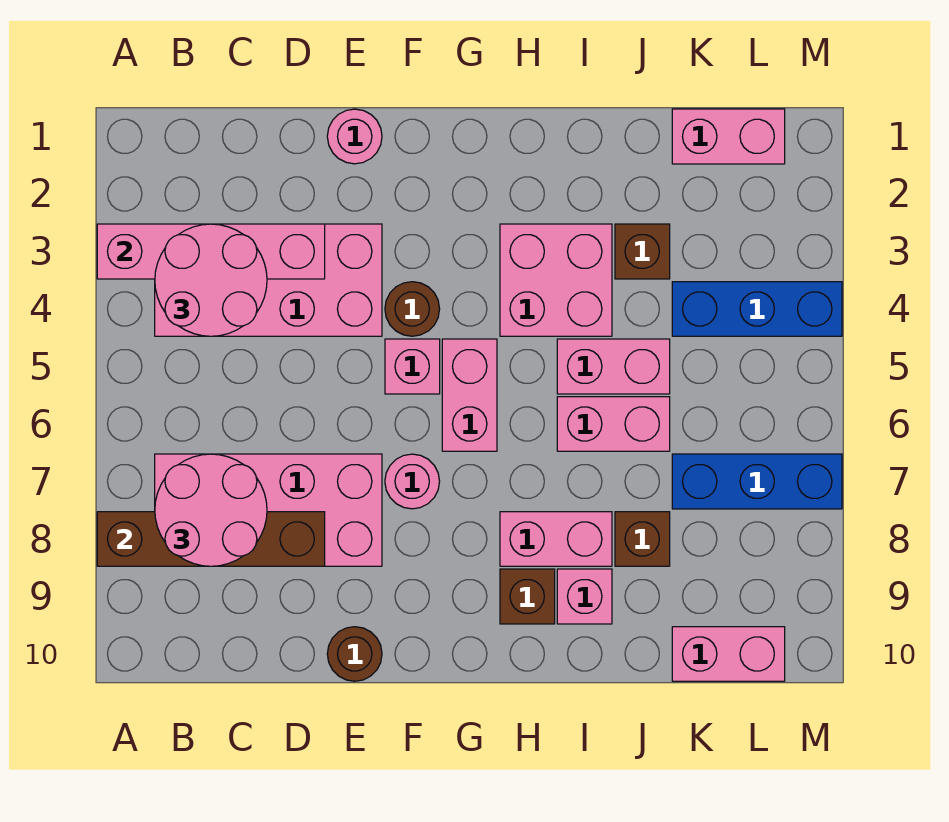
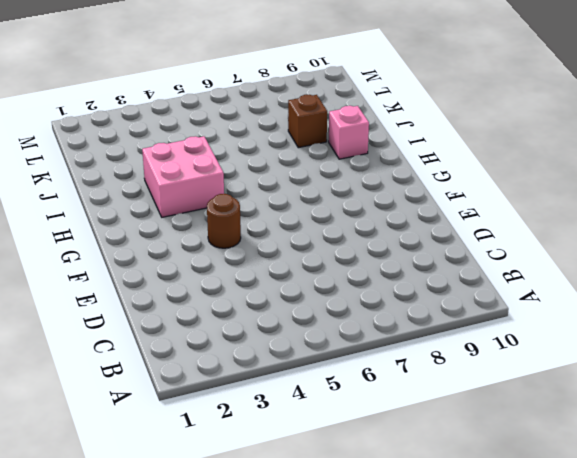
none -> pink brick B3:E4 level 1
none -> pink brick B7:E8 level 1
none -> pink round brick E1 level 1

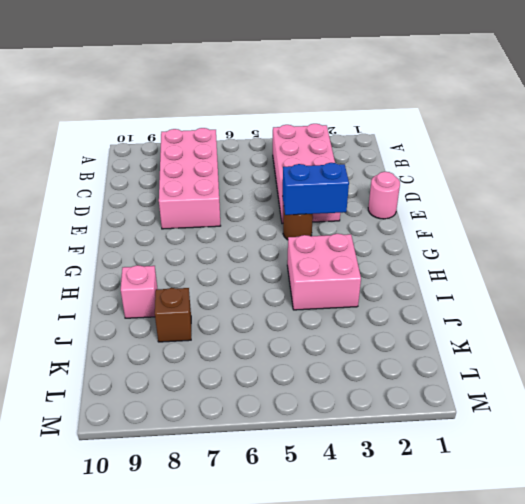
blue brick F3:F4 level 2 -> none
none -> brown round brick E10 level 1
none -> pink brick F5 level 1
none -> pink round brick F7 level 1

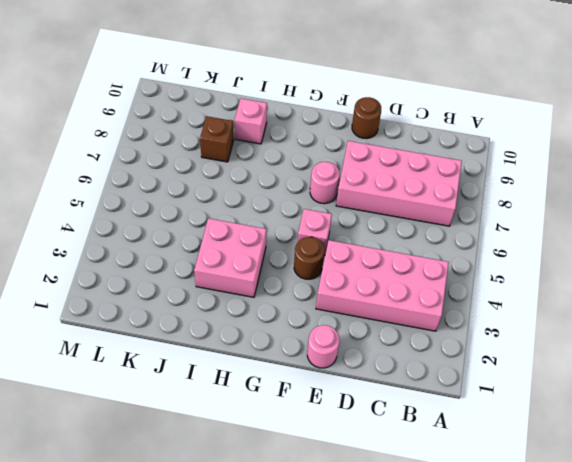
none -> pink brick G5:G6 level 1
none -> pink brick H8:I8 level 1
none -> brown brick H9 level 1

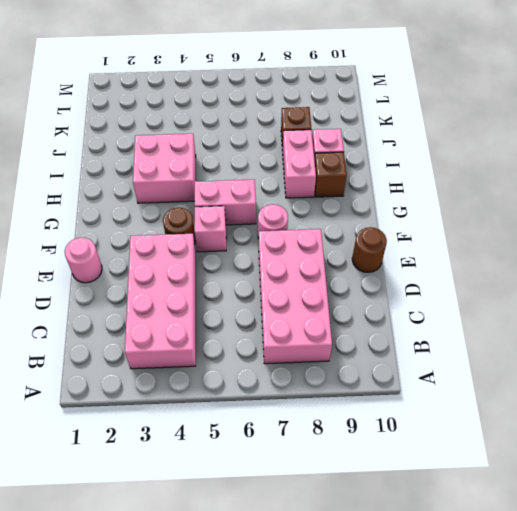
none -> pink brick I5:J5 level 1
none -> pink brick I6:J6 level 1
none -> brown brick J3 level 1

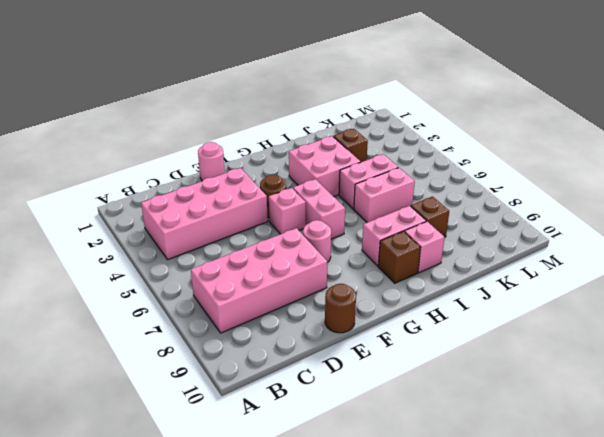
none -> pink brick K1:L1 level 1
none -> blue brick K4:M4 level 1
none -> blue brick K7:M7 level 1

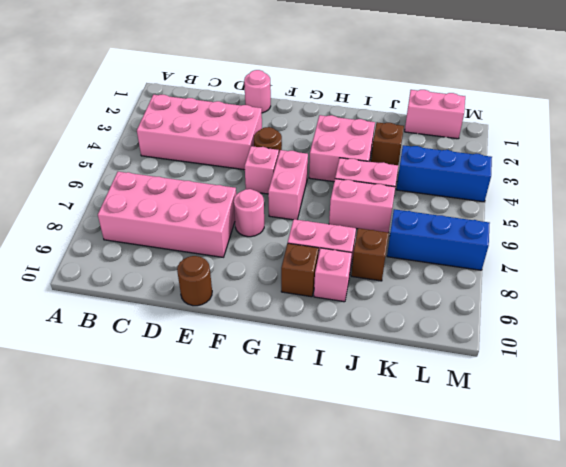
none -> pink brick K10:L10 level 1
none -> pink brick A3:D3 level 2
none -> brown brick A8:D8 level 2

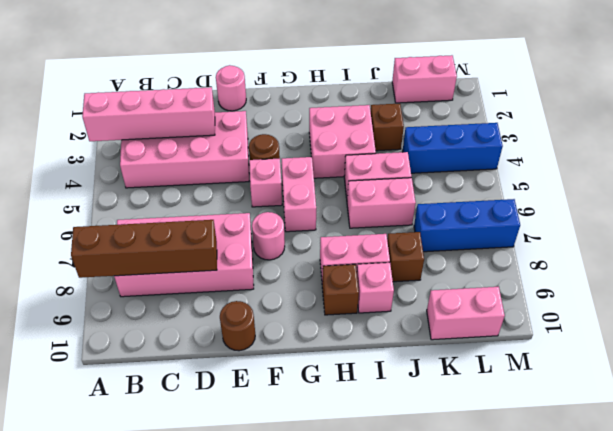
none -> pink round brick B3:C4 level 3
none -> pink round brick B7:C8 level 3

